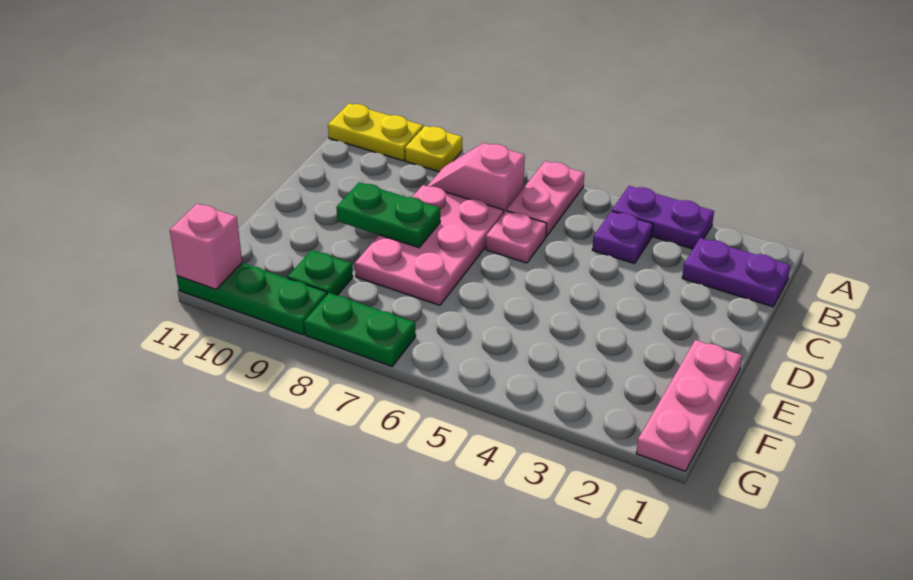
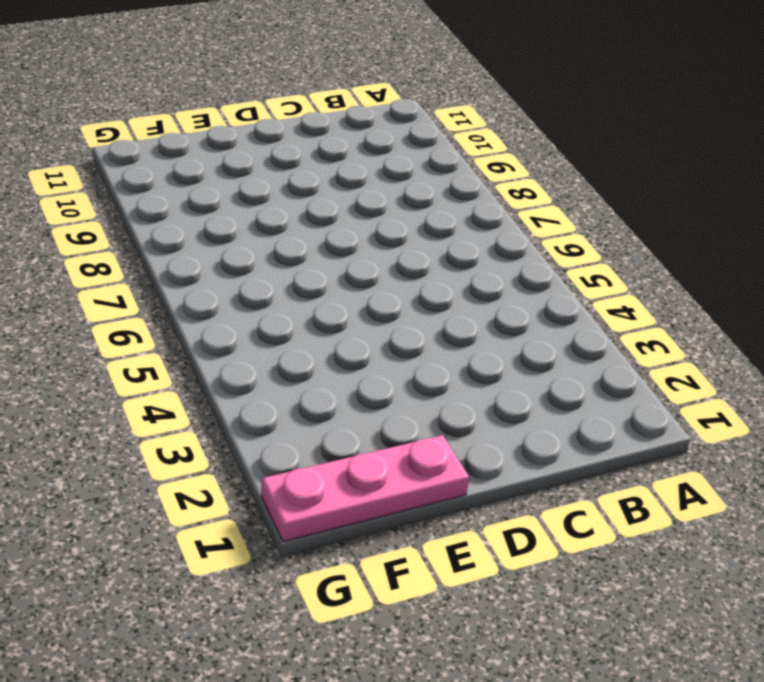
none -> purple plate A3:A4 level 1
none -> pink plate A6:B6 level 1
none -> yellow plate A9 level 1

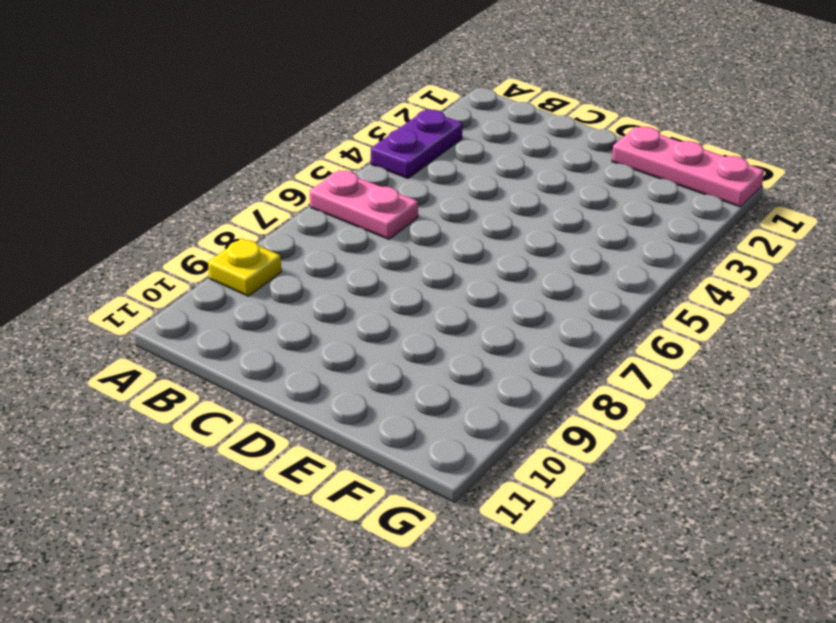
none -> yellow plate A10:A11 level 1
none -> purple plate B1:B2 level 1
none -> purple plate B4 level 1

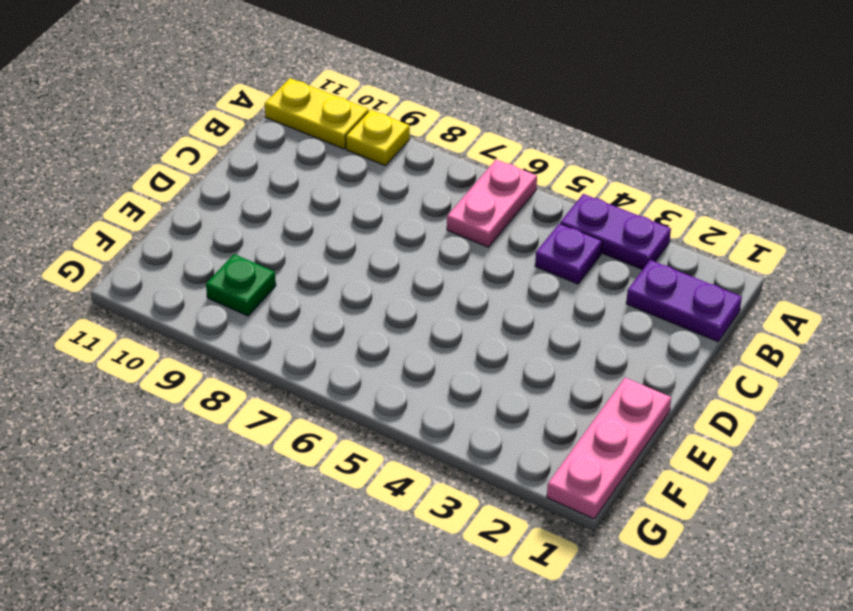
none -> pink slope B7:B8 level 1 top 7
none -> pink plate C6 level 1
none -> pink plate C7:E8 level 1

